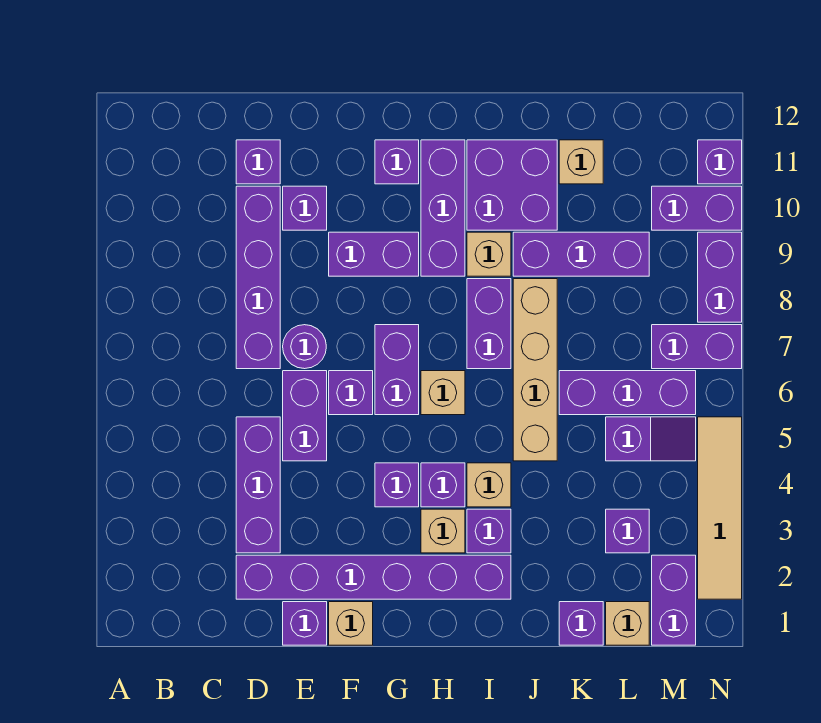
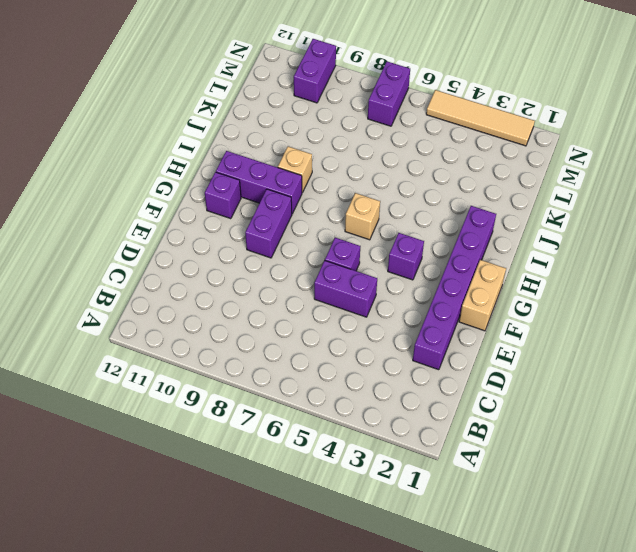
tan brick F1:G1 level 1 -> tan brick F1 level 1
none -> purple brick D3:D5 level 1
none -> purple brick D7:D10 level 1
none -> purple brick D11 level 1
none -> purple brick E1 level 1

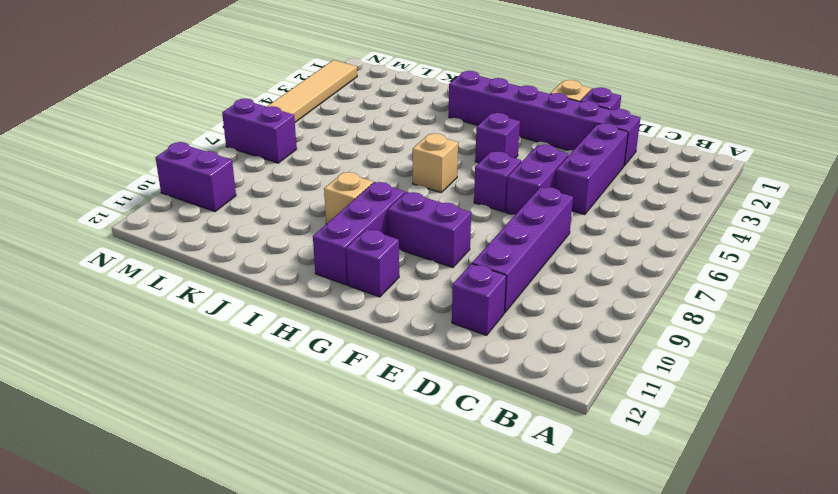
none -> purple round brick E7 level 1
none -> purple brick E10 level 1
none -> purple brick G6:G7 level 1
none -> tan brick H3 level 1

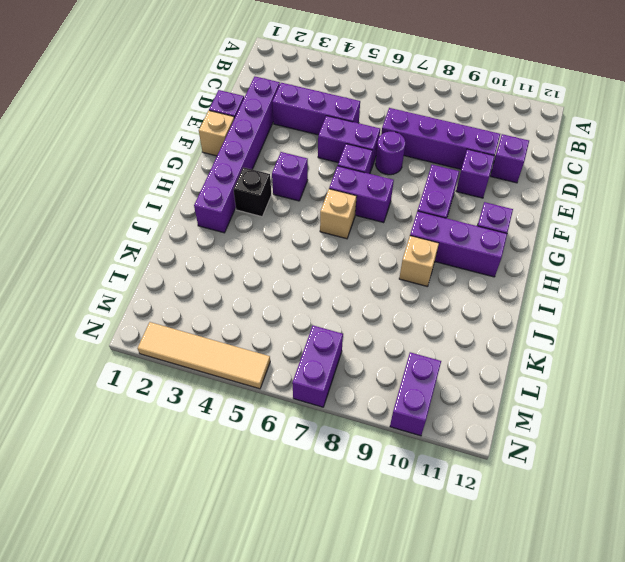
black brick H3 level 1 -> tan brick H3 level 1
none -> purple brick H4 level 1
none -> purple brick I3 level 1
none -> tan brick I4 level 1
none -> purple brick I7:I8 level 1

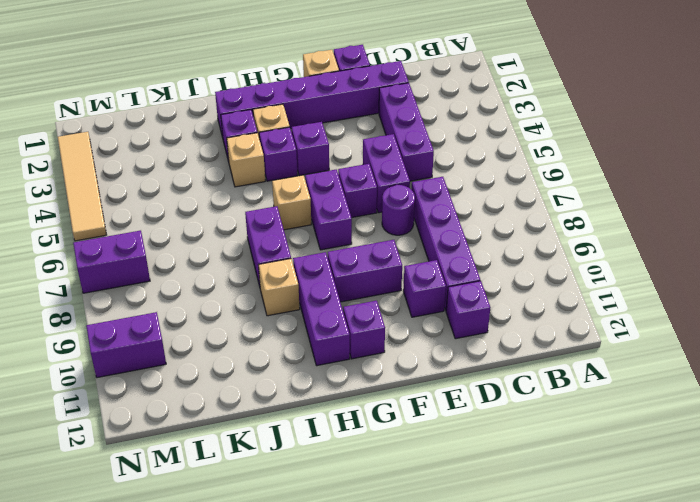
none -> purple brick I10:J11 level 1
none -> tan brick J5:J8 level 1
none -> purple brick J9:L9 level 1
none -> purple brick K1 level 1

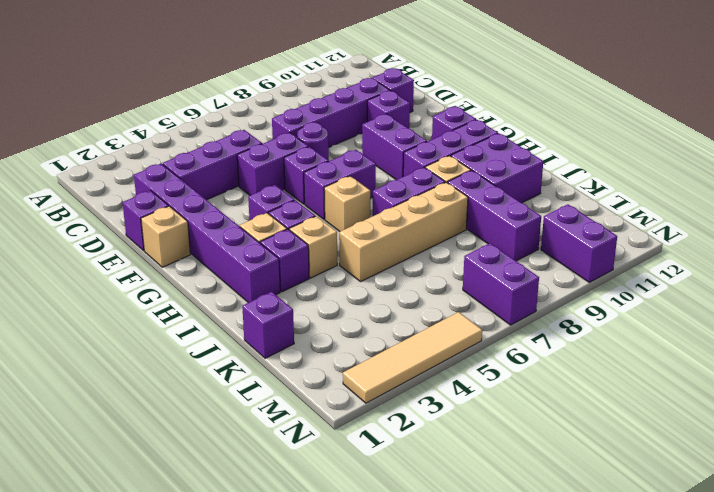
none -> purple brick K6:M6 level 1
none -> tan brick K11 level 1
none -> tan brick L1 level 1
none -> purple brick L3 level 1

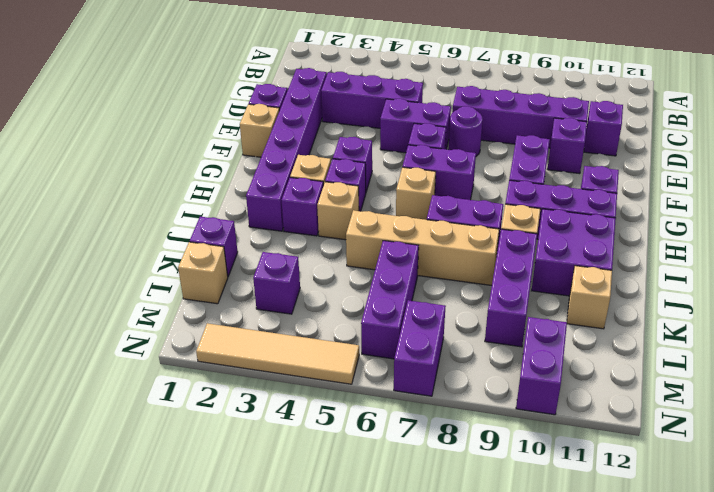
none -> purple slope L5:M5 level 1 top L
none -> purple brick M1:M2 level 1
none -> purple brick N8:N9 level 1
none -> purple brick N11 level 1

